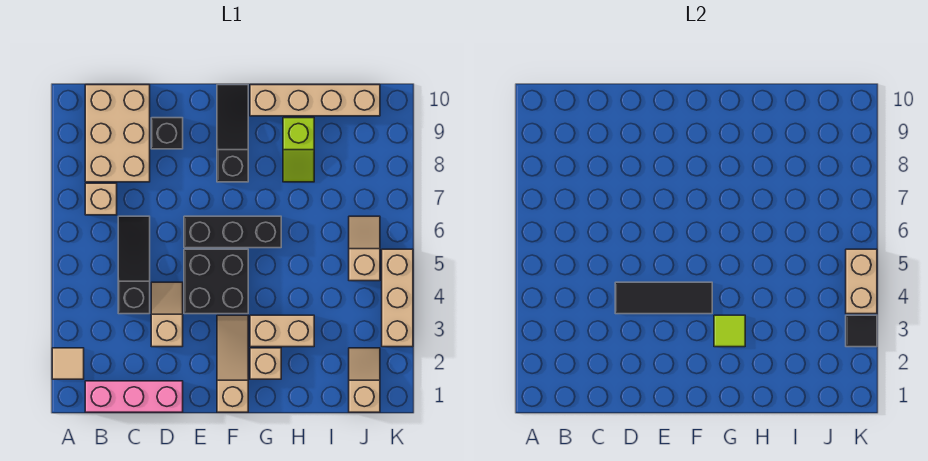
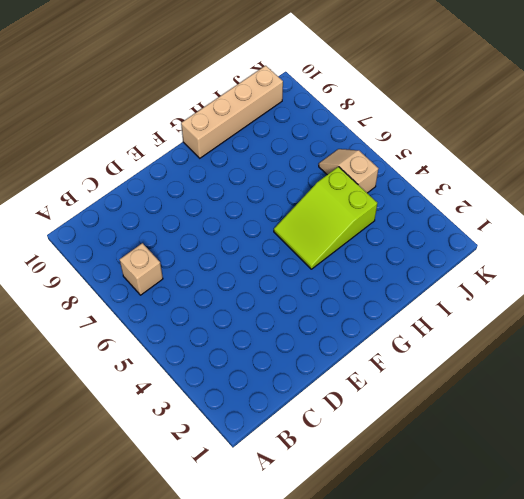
lime slope G4:I5 level 1 top I -> none
none -> tan tile A2 level 1
none -> pink brick B1:D1 level 1
none -> tan brick B8:C10 level 1

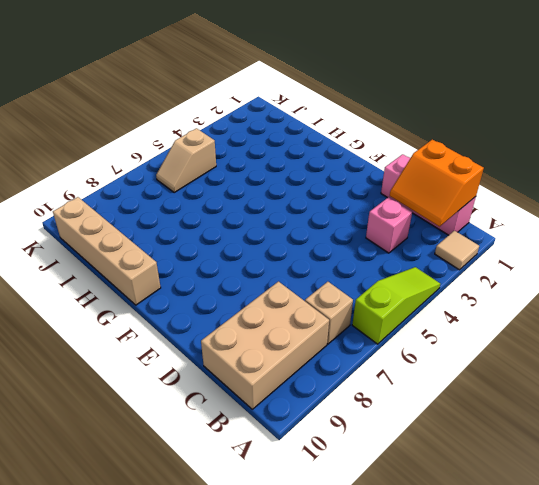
lime slope A4:A6 level 1 top 6 -> none
orange slope B1:C2 level 2 top 1 -> none
pink brick C3 level 1 -> none
none -> black slope C4:C6 level 1 top 4
none -> tan slope D3:D4 level 1 top 3
none -> black brick D9 level 1

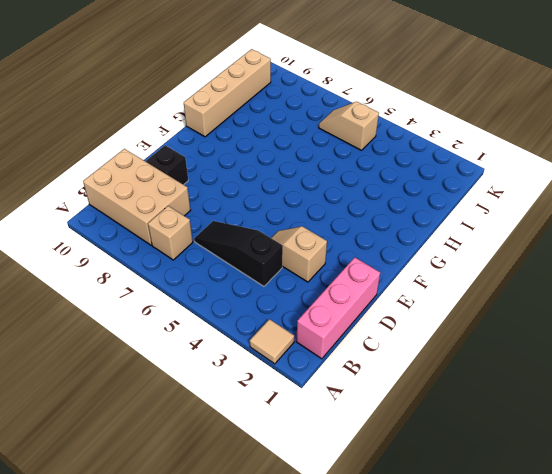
none -> black brick E4:F5 level 1
none -> black brick E6:G6 level 1
none -> tan slope F1:F3 level 1 top 1

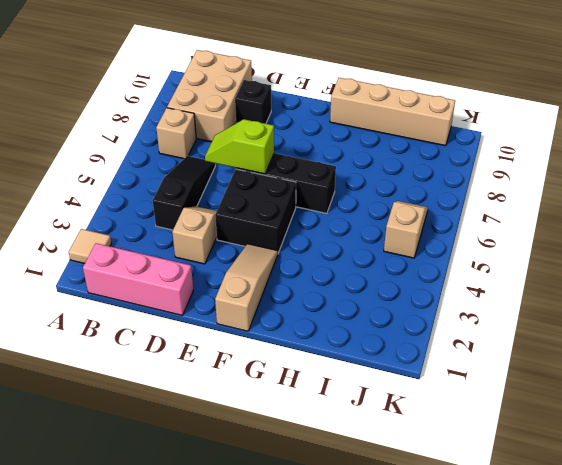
lime slope D6:E6 level 2 top E -> lime slope H8:H9 level 1 top 9
none -> black slope F8:F10 level 1 top 8
none -> tan brick G2 level 1
none -> tan brick G3:H3 level 1

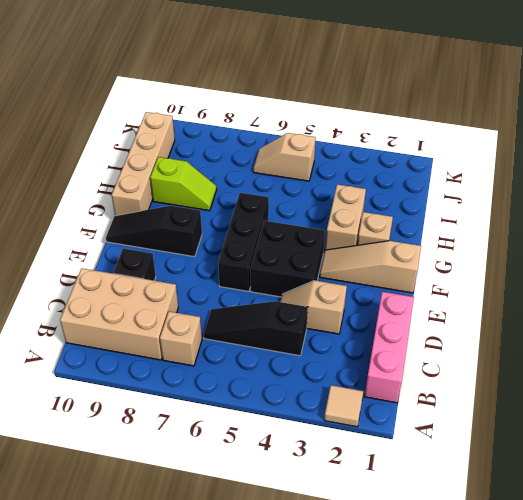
none -> tan slope J1:J2 level 1 top 1
none -> tan brick K3:K5 level 1
none -> black tile D4:F4 level 2

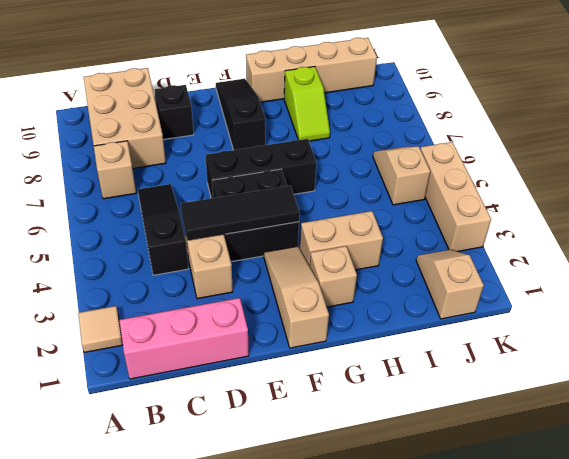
none -> lime tile G3 level 2
none -> black tile K3 level 2
none -> tan brick K4:K5 level 2

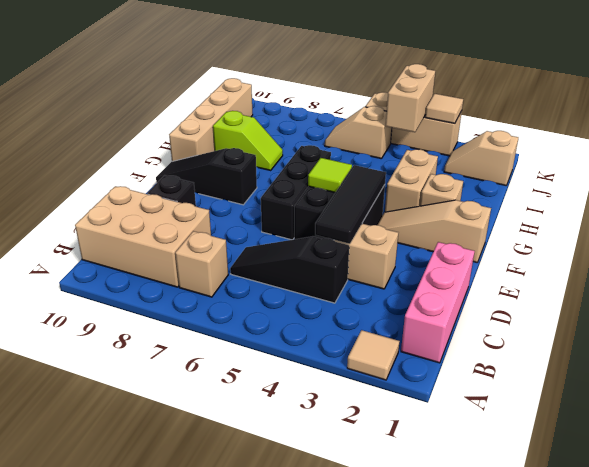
lime tile F5 level 2 -> lime tile G3 level 2
tan brick J4:K4 level 2 -> tan brick K4:K5 level 2
tan tile K3 level 2 -> black tile K3 level 2

